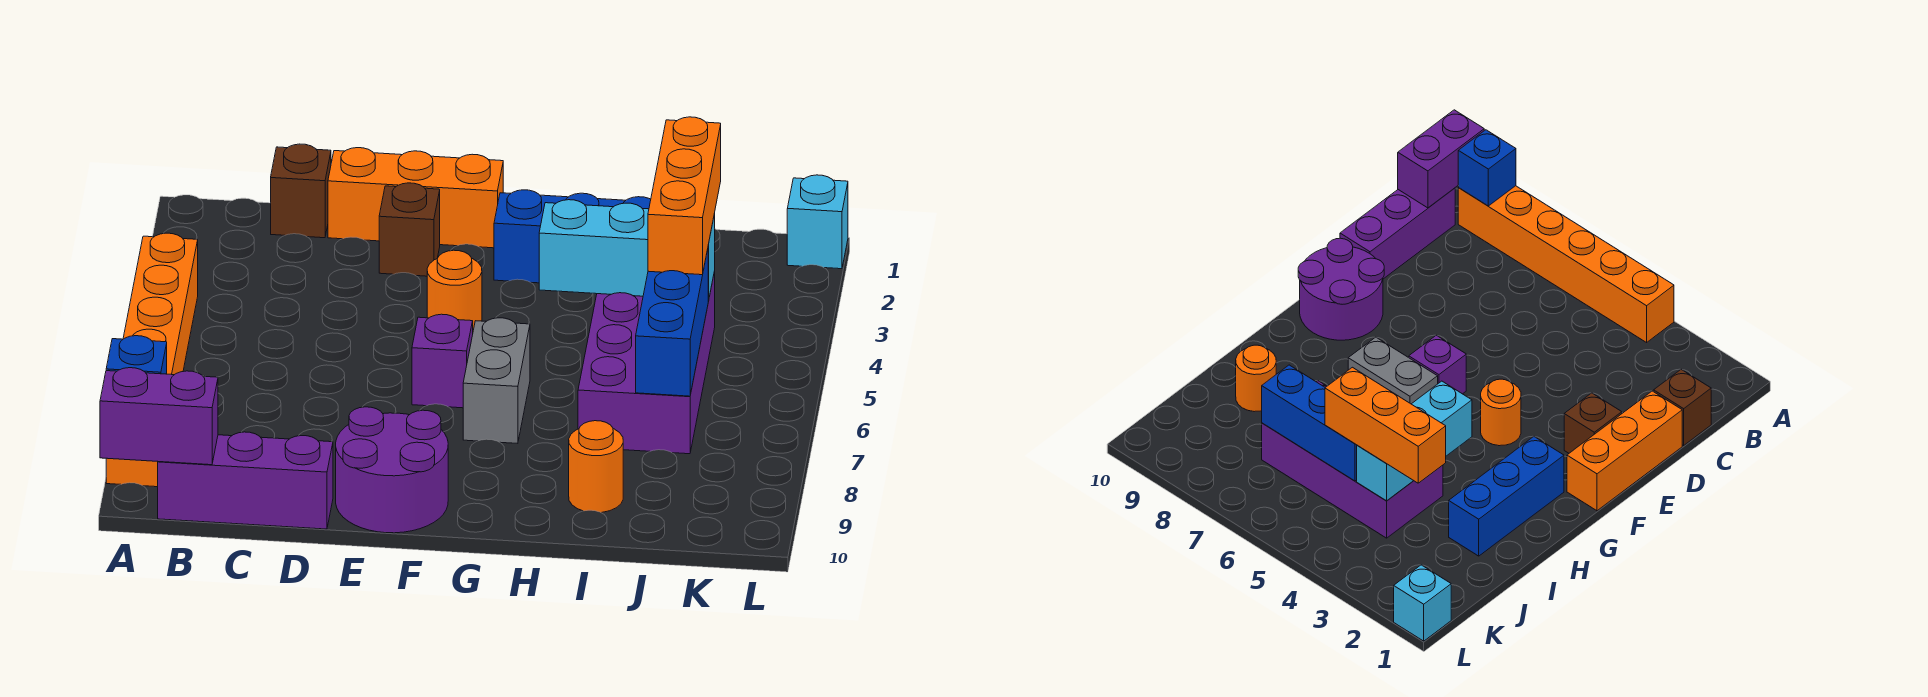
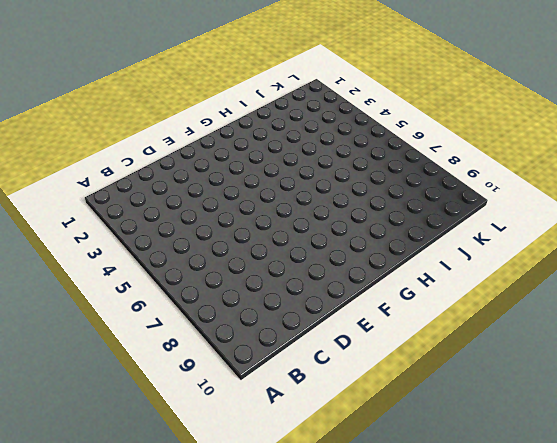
none -> orange brick A4:A9 level 1
none -> purple brick B10:D10 level 1
none -> brown brick C1 level 1

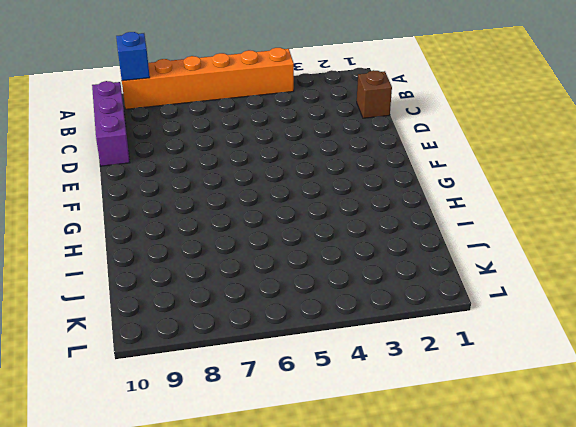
none -> orange brick D1:F1 level 1
none -> brown brick E2 level 1
none -> purple round brick E9:F10 level 1

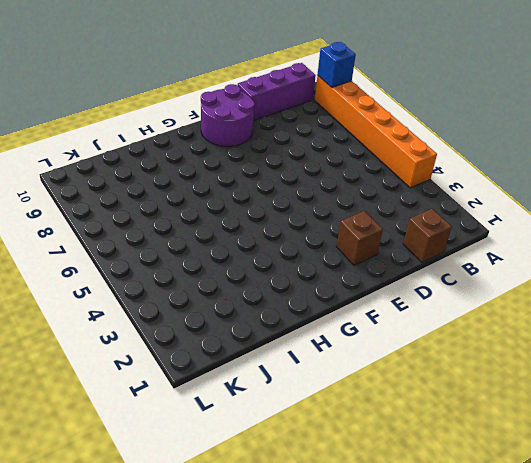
none -> orange brick D1:F1 level 1
none -> orange round brick F4 level 1
none -> purple brick F6 level 1

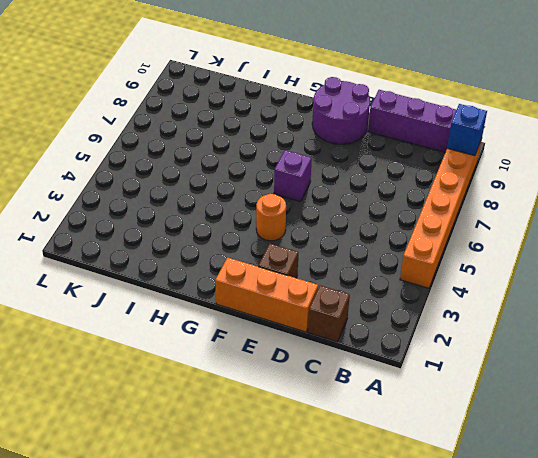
none -> blue brick G2:I2 level 1
none -> grey brick G6:G7 level 1
none -> purple brick I4:J7 level 1

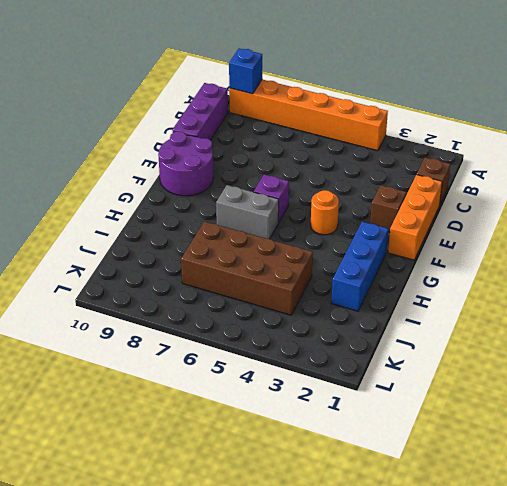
brown brick I4:J7 level 1 -> purple brick I4:J7 level 1
none -> orange round brick I9 level 1
none -> cyan brick L1 level 1
none -> purple brick A10:B10 level 2

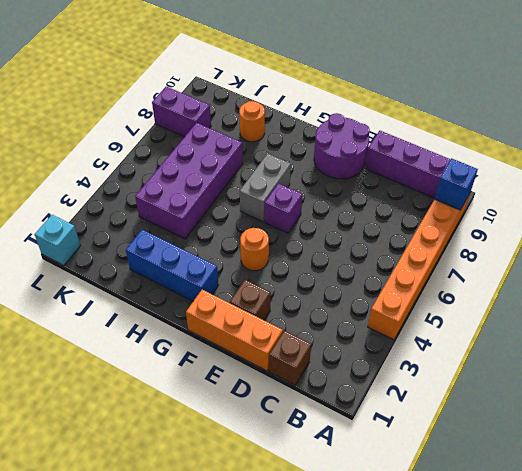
purple brick K8:L8 level 1 -> purple brick A10:B10 level 2
none -> cyan brick H4:J4 level 2
none -> blue brick J5:J7 level 2
none -> orange brick J3:J5 level 3

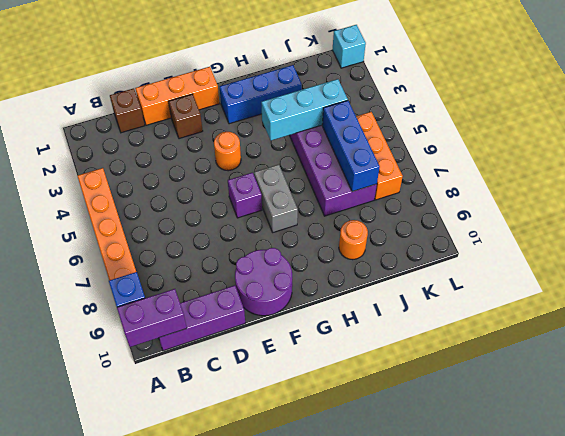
orange brick K5:K7 level 1 -> orange brick J3:J5 level 3

